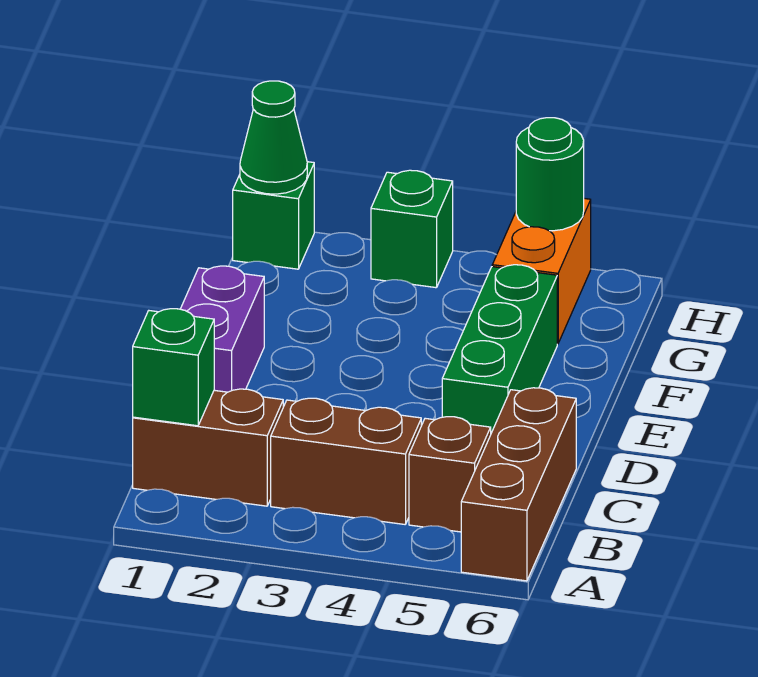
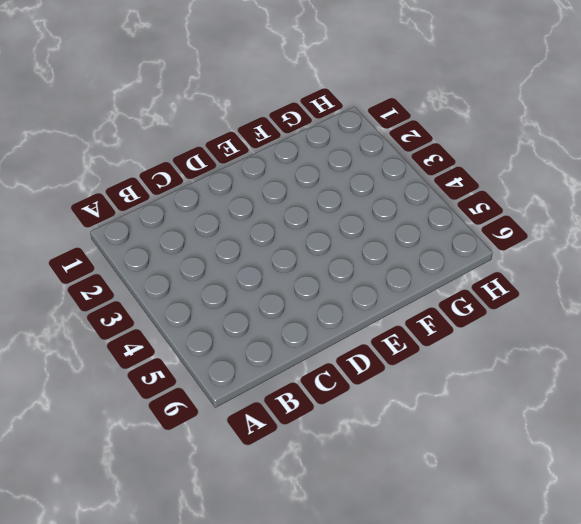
none -> brown brick A6:C6 level 1
none -> brown brick B1:B2 level 1
none -> brown brick B3:B4 level 1

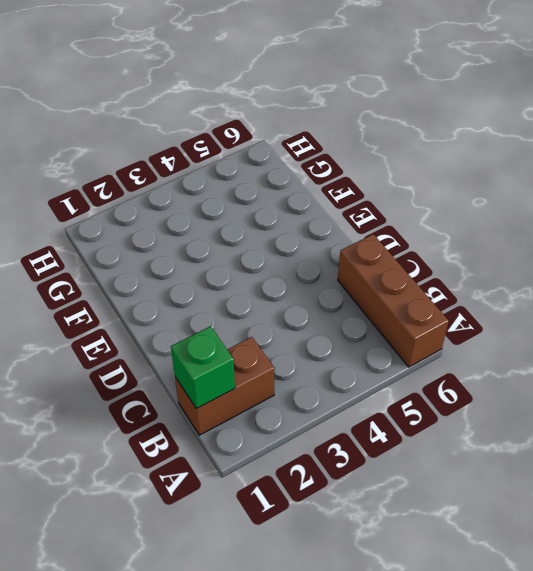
none -> brown brick B3:B4 level 1
none -> brown brick B5 level 1
none -> purple brick D1:E1 level 1

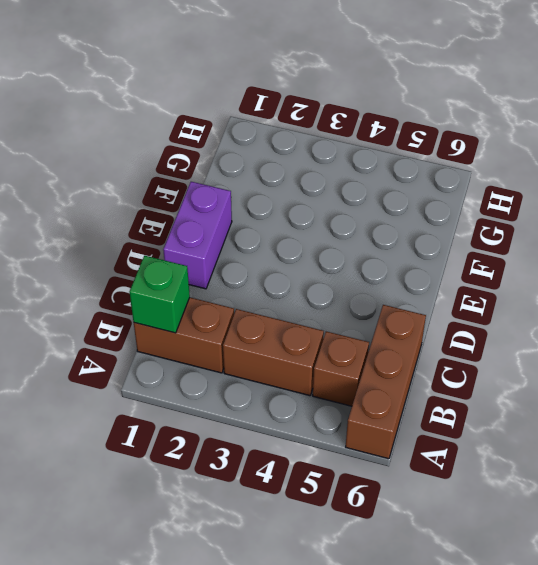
none -> green brick D5:F5 level 1
none -> orange brick G5:H5 level 1
none -> green brick H1 level 1

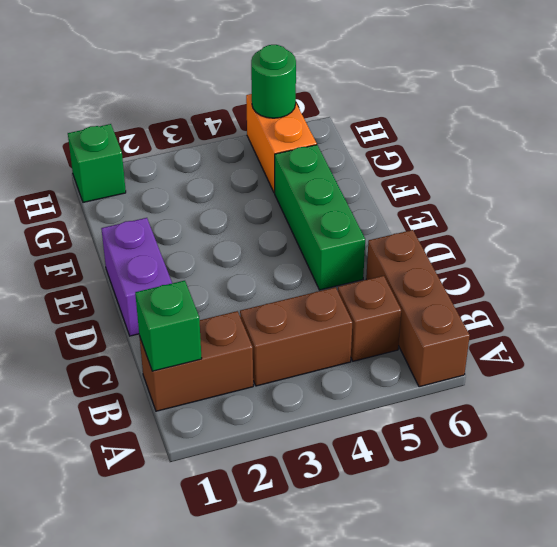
none -> green brick H3 level 1
none -> green cone H1 level 2

